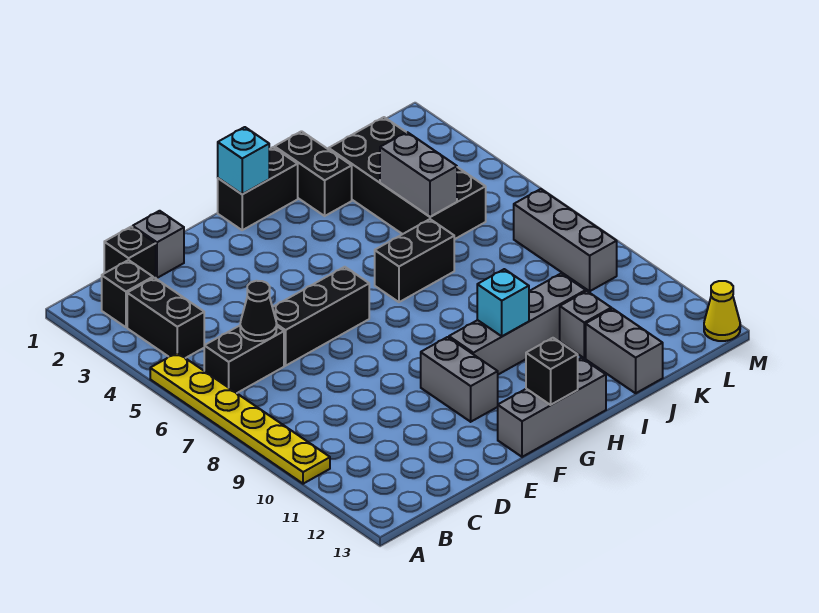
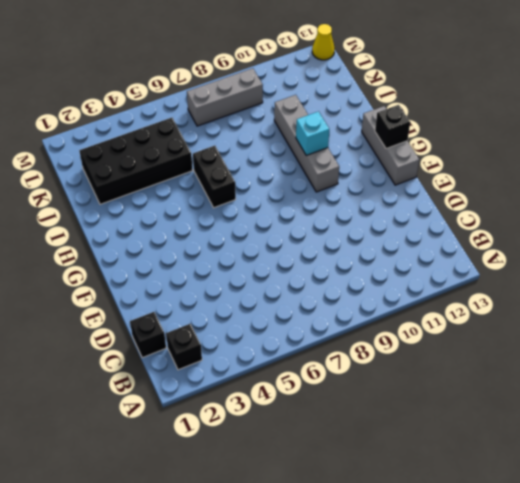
none -> yellow plate A5:A10 level 1
none -> black brick B3:B4 level 1
none -> black brick B6:C6 level 1

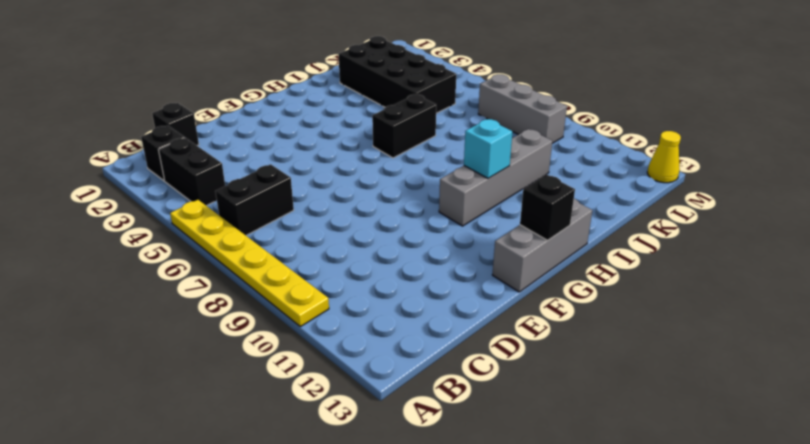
none -> grey brick D1 level 1
none -> black brick D6:F6 level 1
none -> grey brick F10:F11 level 1

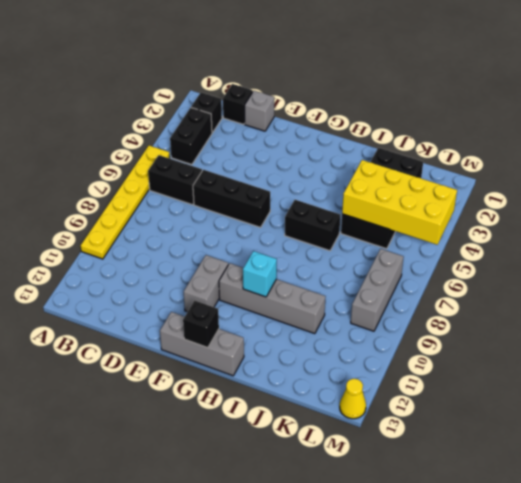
yellow brick J4:M5 level 2 -> grey brick J4:J5 level 2
none -> black brick G1:H1 level 1
none -> black brick I1:I2 level 1
none -> grey brick J11 level 1

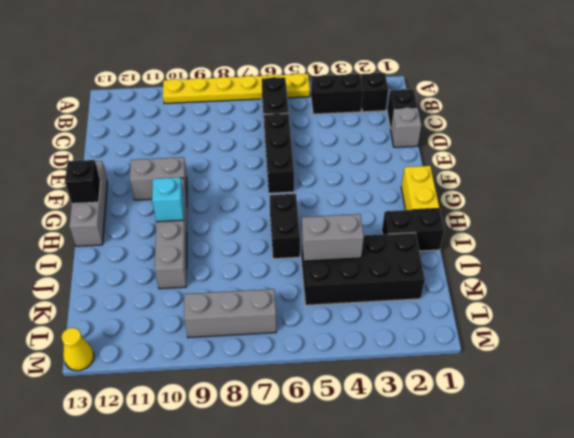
yellow brick G1:H1 level 1 -> black brick G1:H1 level 1
none -> grey brick J11 level 1
none -> grey brick J12:J13 level 1
none -> black cone C6 level 2

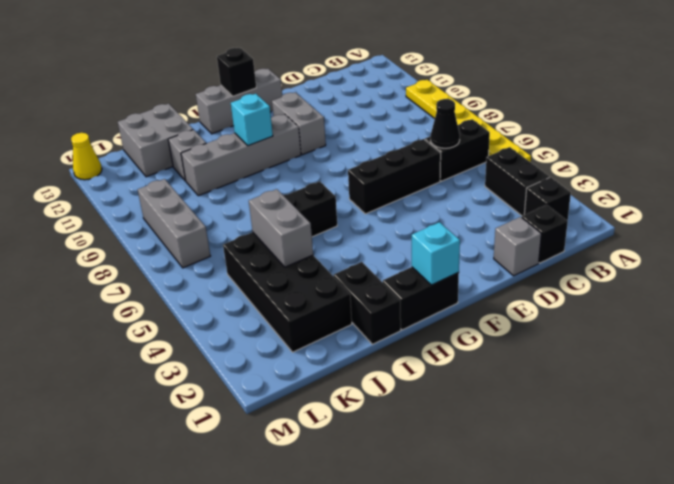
grey brick J12:K13 level 1 -> grey brick J12:J13 level 1

